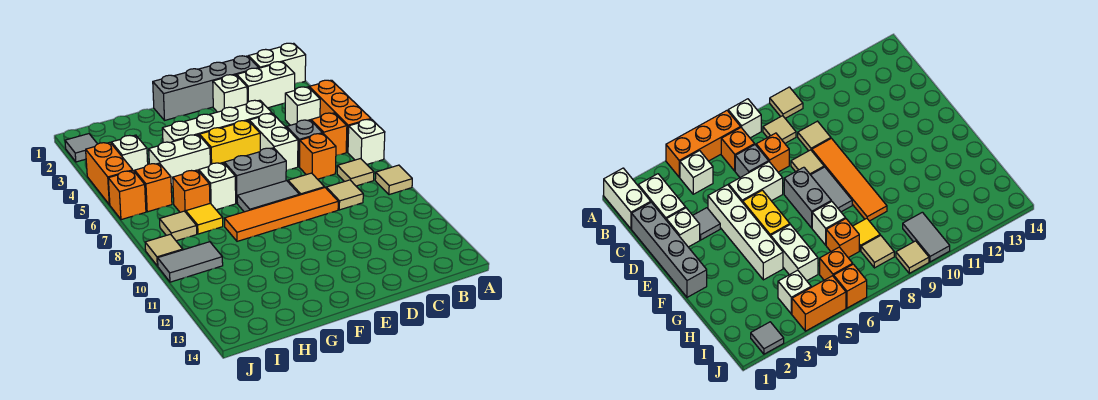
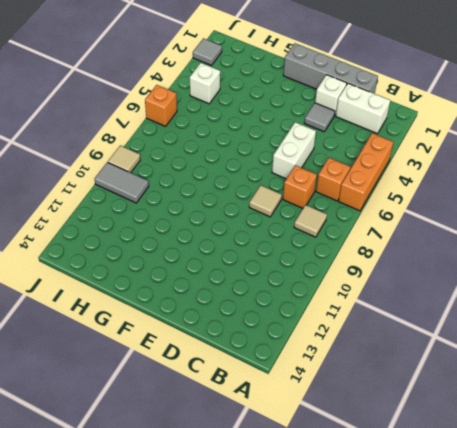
none -> white brick A1:B1 level 1
none -> white brick A7 level 1
none -> tan tile A9 level 1
none -> white brick B4 level 1

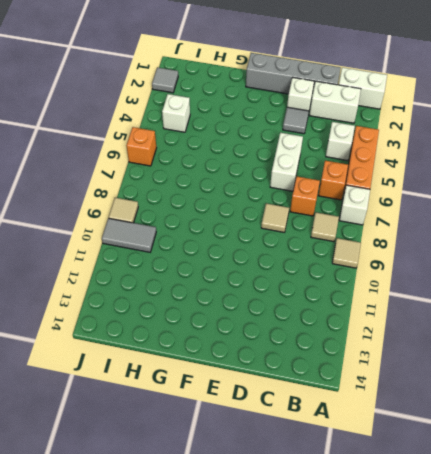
none -> grey brick C6 level 1
none -> tan tile C9 level 1
none -> white brick D4:G4 level 1
none -> orange tile D9:G9 level 1

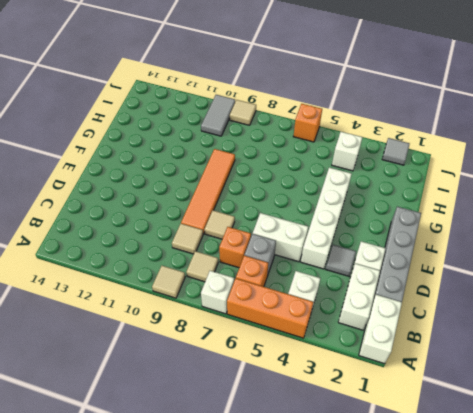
none -> yellow brick E5:F5 level 1
none -> grey brick E7:F7 level 1
none -> grey tile E8:F8 level 1
none -> white brick G5:H5 level 1

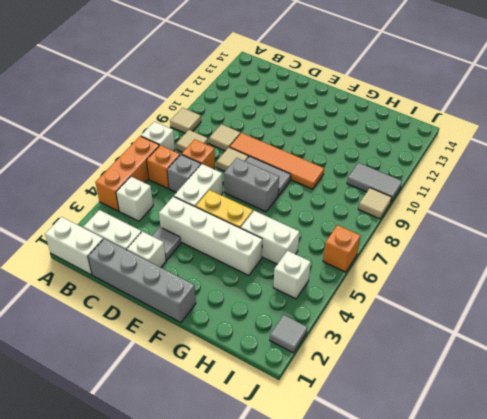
none -> white brick G7 level 1
none -> orange brick H7 level 1
none -> yellow tile H8 level 1
none -> orange brick I6 level 1

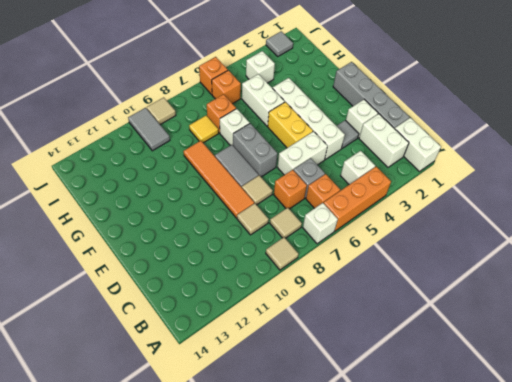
none -> tan tile I8 level 1
none -> orange brick J4:J5 level 1

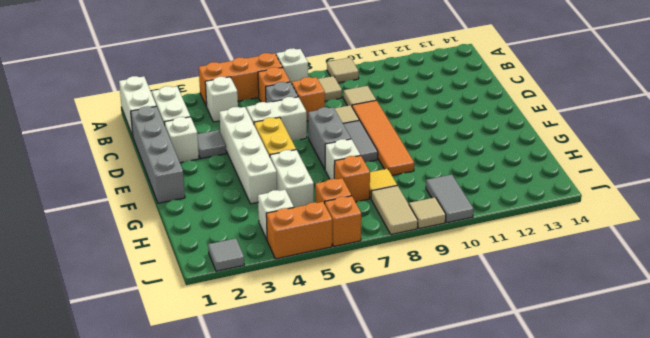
tan tile I8:J8 level 1 -> tan tile I8 level 1

